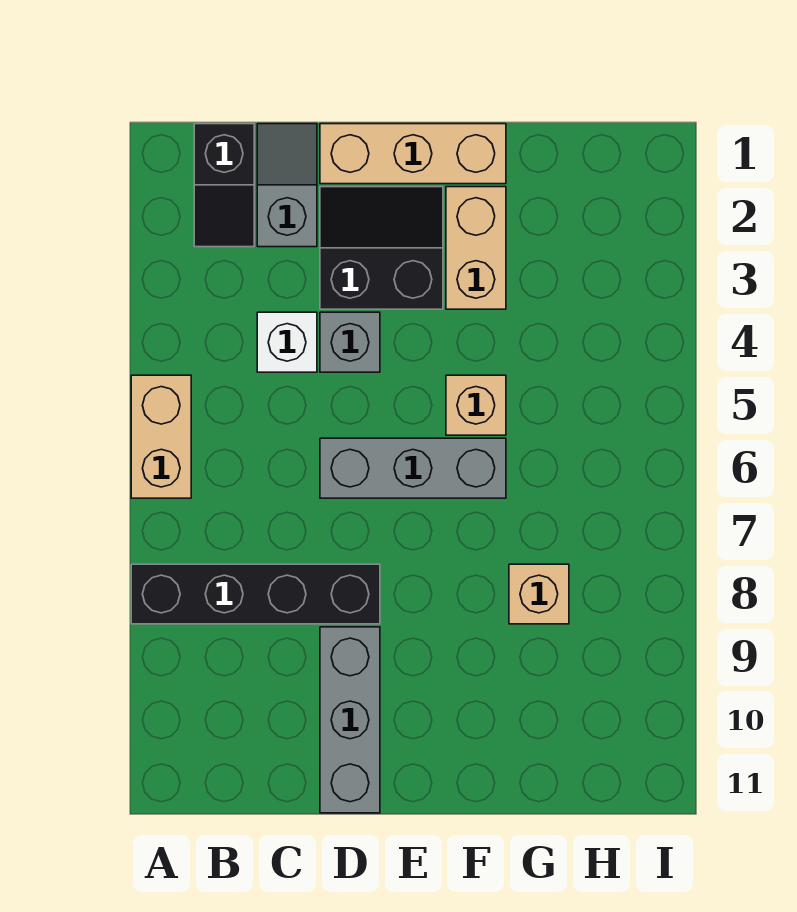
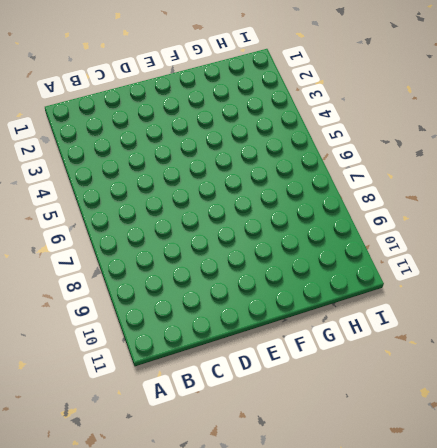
none -> tan brick A5:A6 level 1
none -> black brick A8:D8 level 1
none -> black slope B1:B2 level 1 top 1

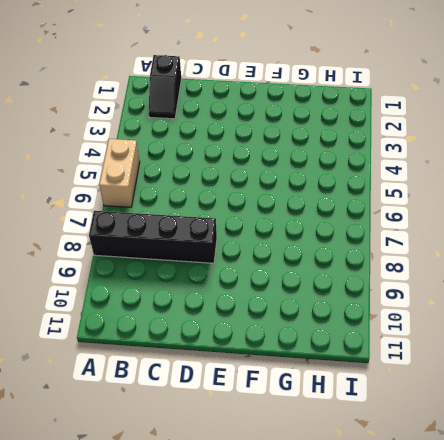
none -> grey slope C1:C2 level 1 top 2
none -> white brick C4 level 1
none -> tan brick D1:F1 level 1

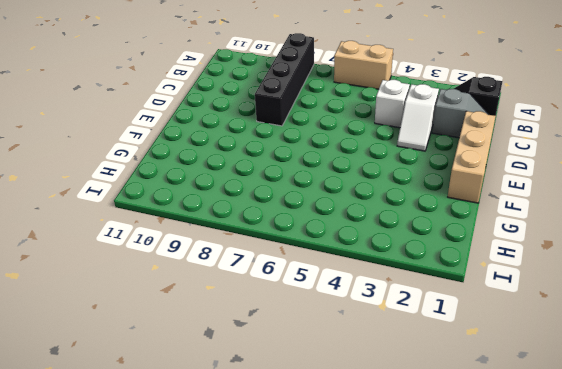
white slope C3:D3 level 1 top C -> black slope D2:E3 level 1 top 3
none -> grey brick D4 level 1
none -> grey brick D6:F6 level 1
none -> grey brick D9:D11 level 1

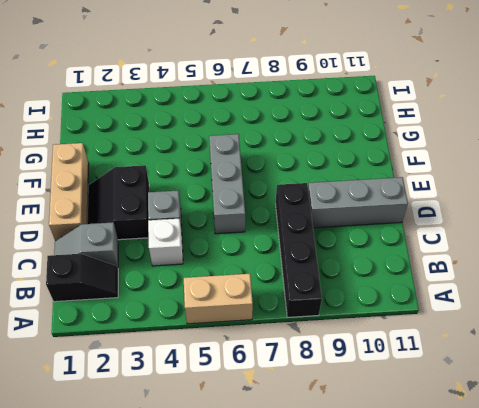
none -> tan brick F2:F3 level 1
none -> tan brick F5 level 1
none -> tan brick G8 level 1

